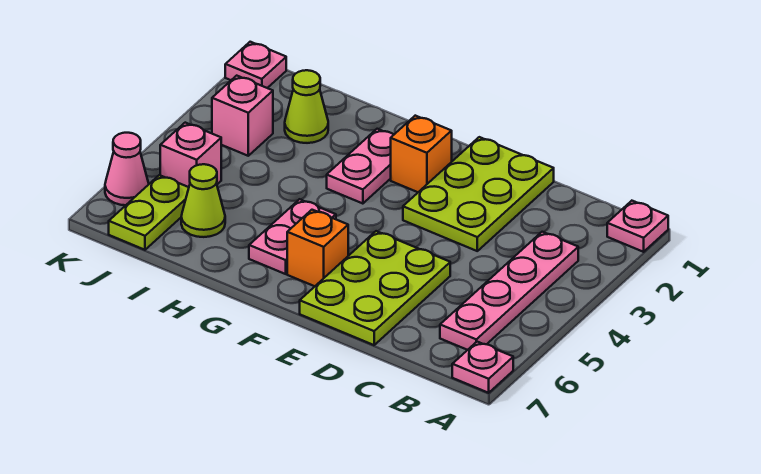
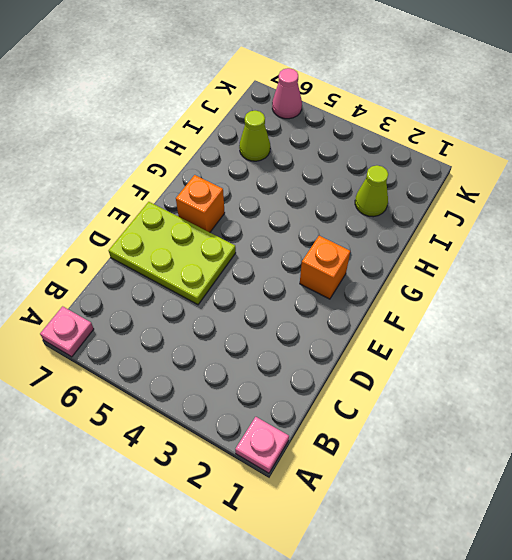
none -> pink plate B3:B6 level 1
none -> lime plate D1:E3 level 1
none -> pink plate G2:G3 level 1

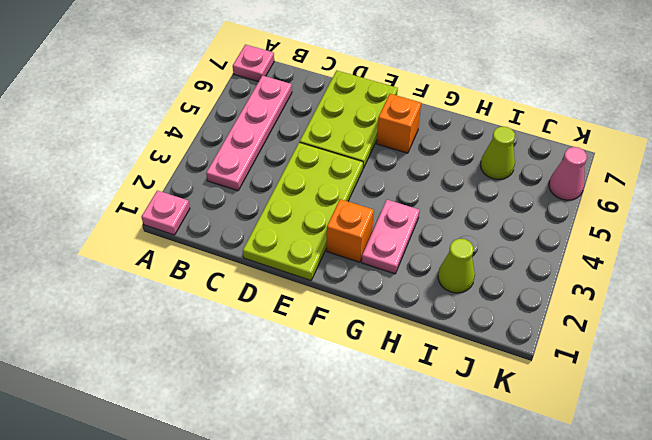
lime plate D1:E4 level 1 -> lime plate D1:E3 level 1
none -> pink plate G5:G6 level 1
none -> pink brick J3 level 1
none -> pink brick J5 level 1

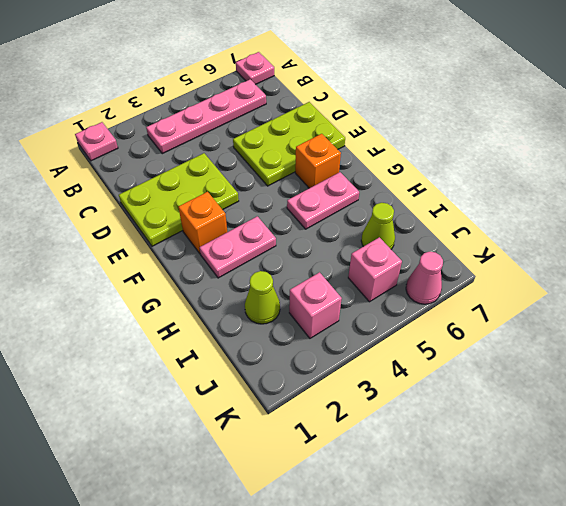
none -> lime plate J6:J7 level 1
none -> pink plate K1 level 1

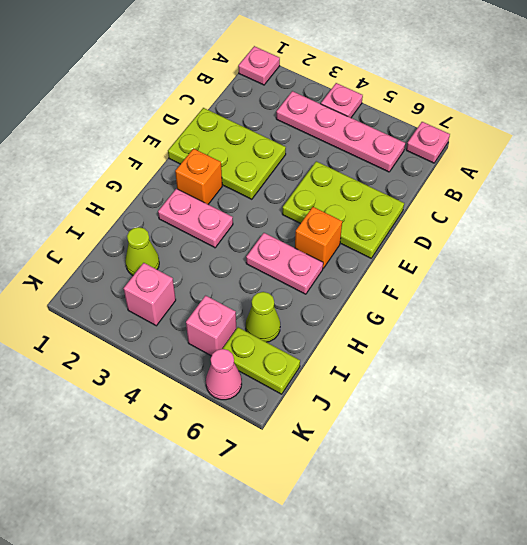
pink plate A4 level 1 -> pink plate K1 level 1

